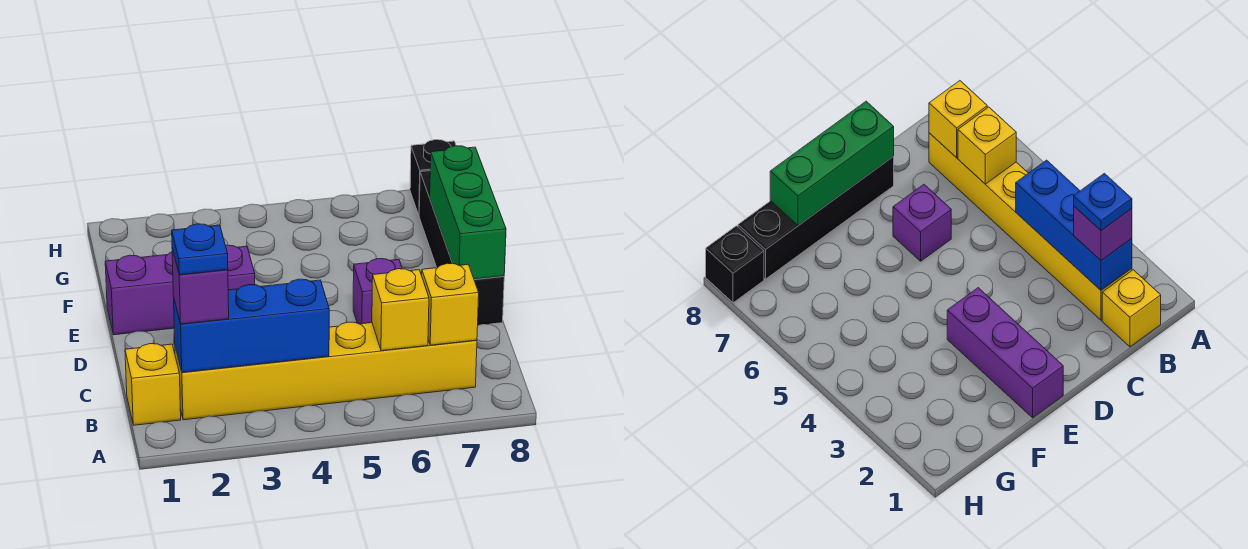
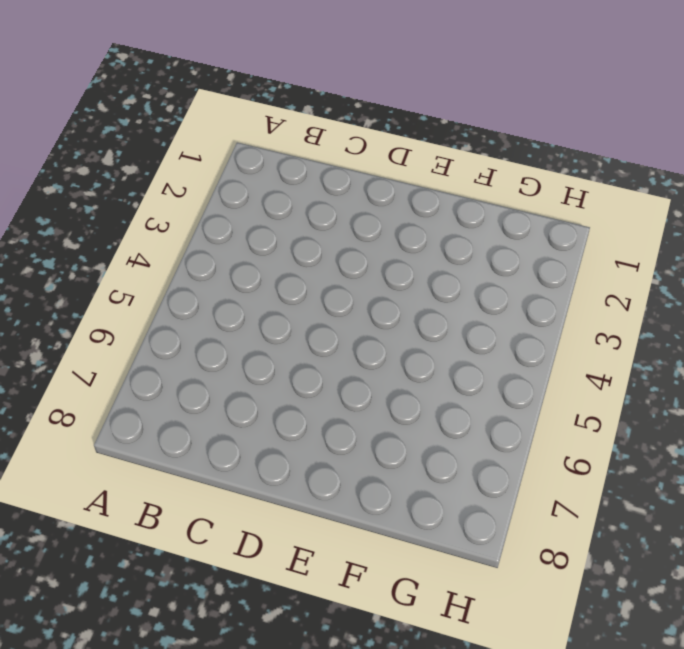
none -> yellow brick B1 level 1
none -> yellow brick B2:B7 level 1
none -> purple brick D6 level 1

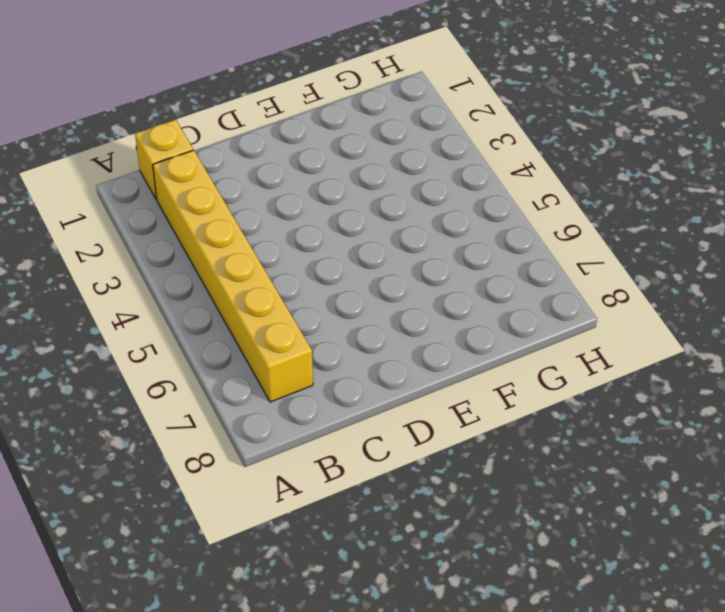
none -> purple brick D6 level 1
none -> black brick D8:G8 level 1
none -> purple brick E1:E3 level 1

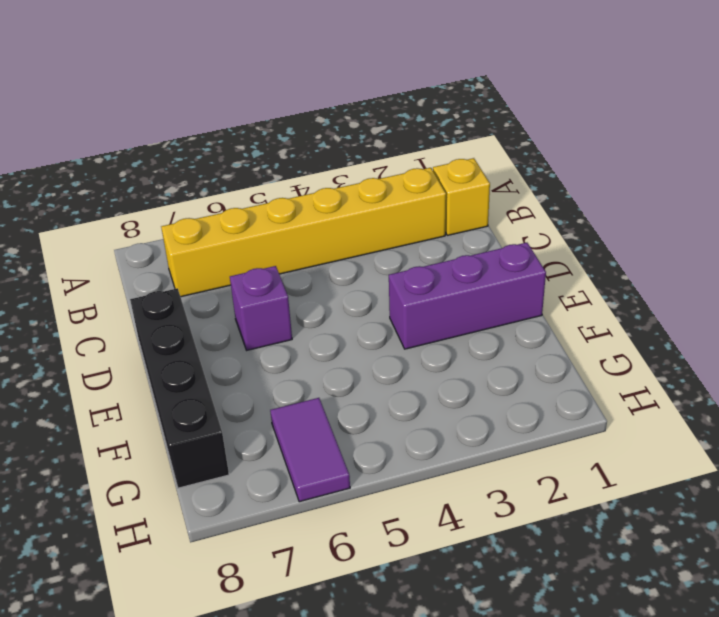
purple tile G6:H6 level 1 -> none
none -> black brick H8 level 1
none -> blue brick B2:B4 level 2
none -> yellow brick B6 level 2

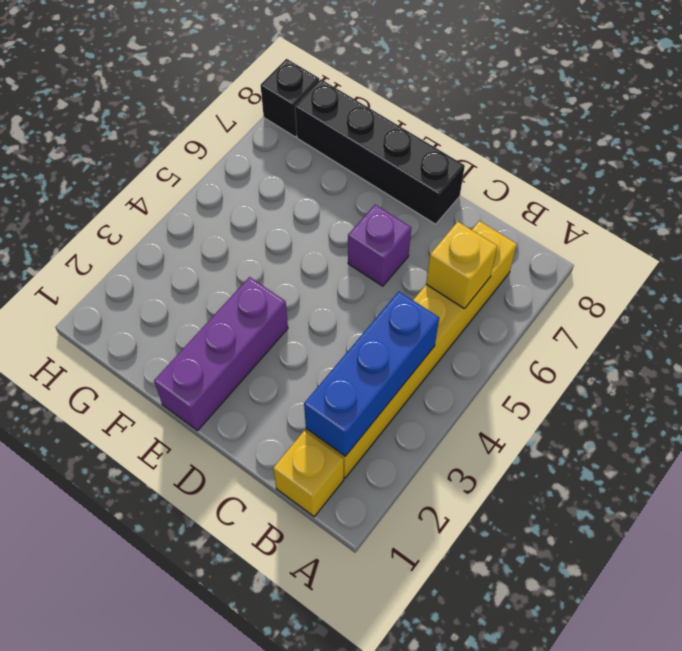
none -> yellow brick B7 level 2
none -> green brick D8:F8 level 2
none -> purple brick B2 level 3

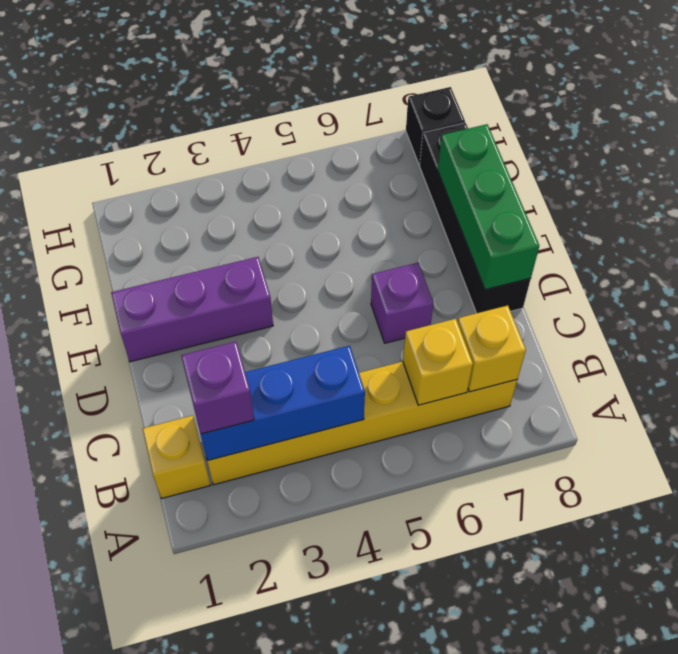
none -> blue plate B2 level 4

